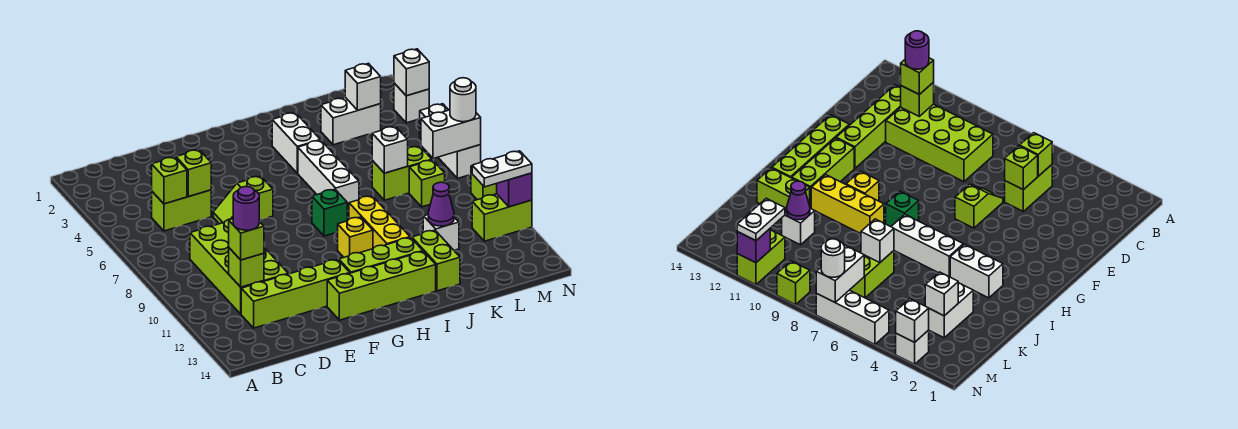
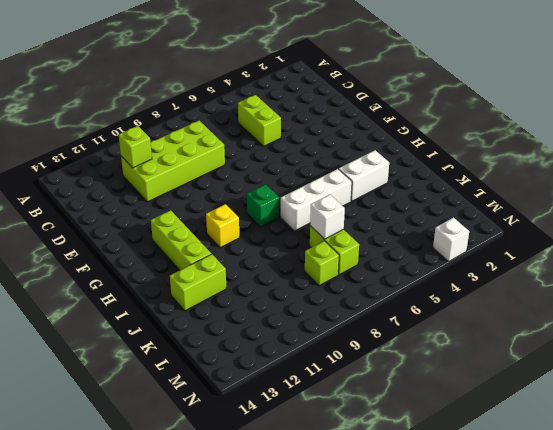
none -> lime brick C12:F12 level 1
none -> lime slope E6:F6 level 1 top F
none -> lime brick F13:I13 level 1
none -> yellow brick I9:I11 level 1

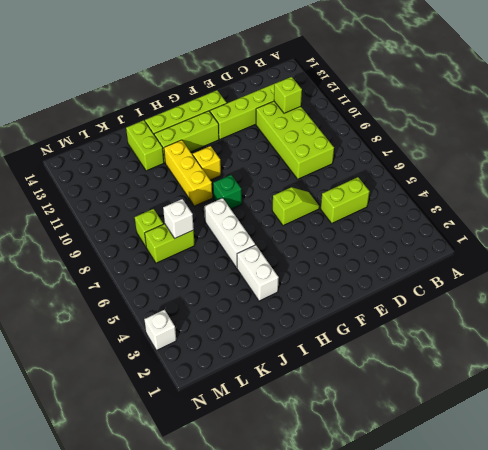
none -> white brick K3:L3 level 1
none -> white brick K11 level 1
none -> lime brick M11:N11 level 1
none -> white brick N5:N7 level 1

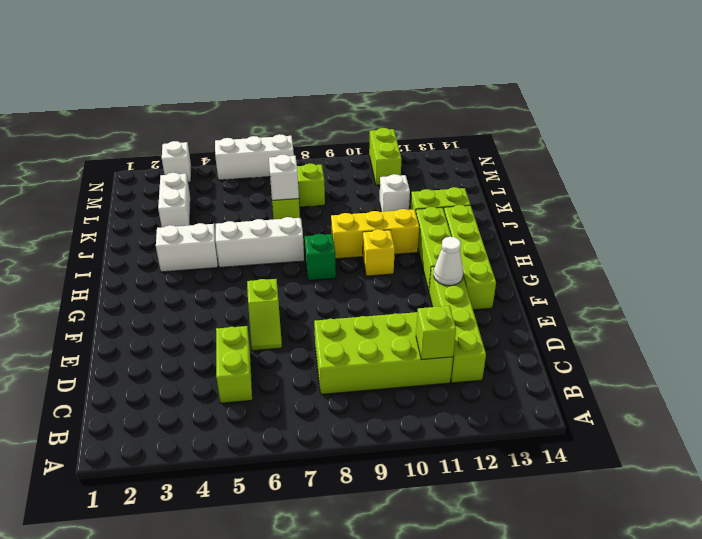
white cone F12 level 2 -> none
none -> lime brick N9 level 1
none -> lime brick C5 level 2
none -> lime brick D5 level 2
none -> purple cone K11 level 2

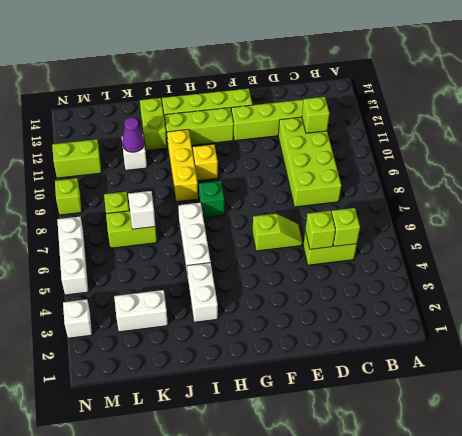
none -> white brick L3 level 2
none -> white brick M7:N7 level 2
none -> white brick N3 level 2
none -> purple brick N11 level 2

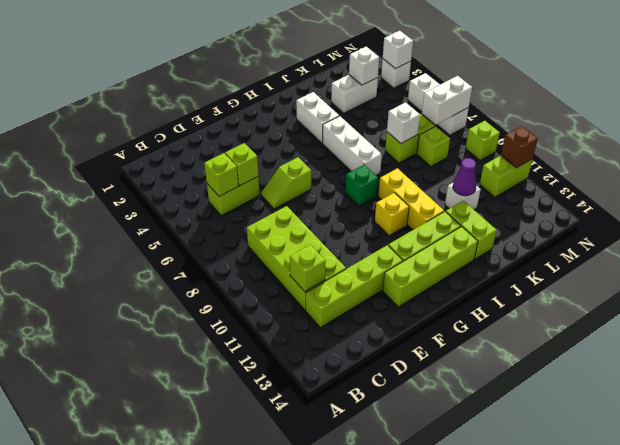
brown brick N11 level 2 -> purple brick N11 level 2
none -> lime brick C11 level 3
none -> white plate M11:N11 level 3
none -> white round brick N7 level 3
none -> purple round brick C11 level 4

